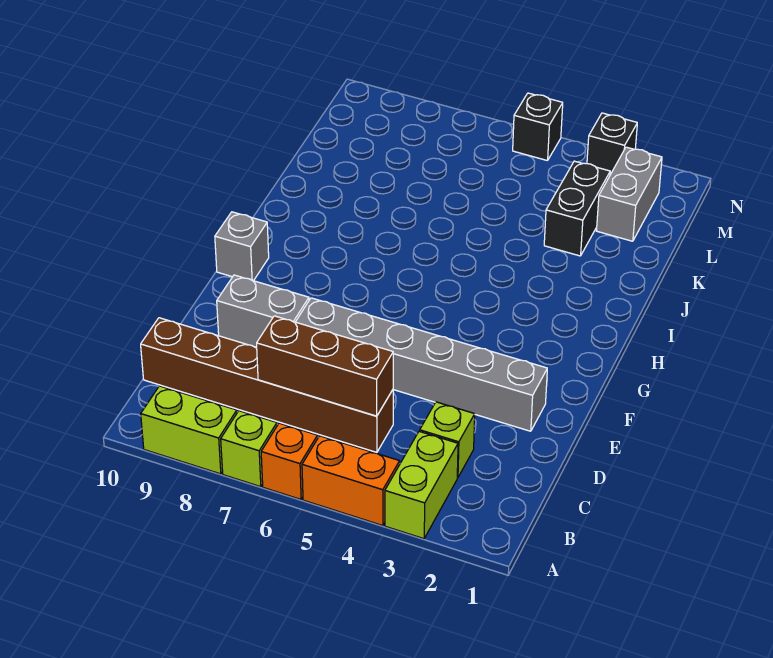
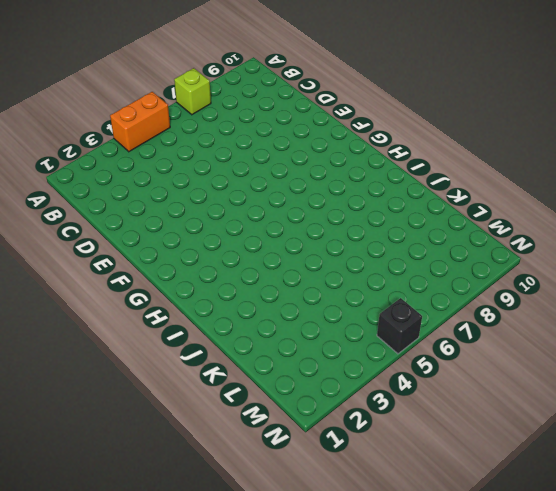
none -> lime brick A3:B3 level 1
none -> orange brick A6 level 1
none -> lime brick A8:A9 level 1

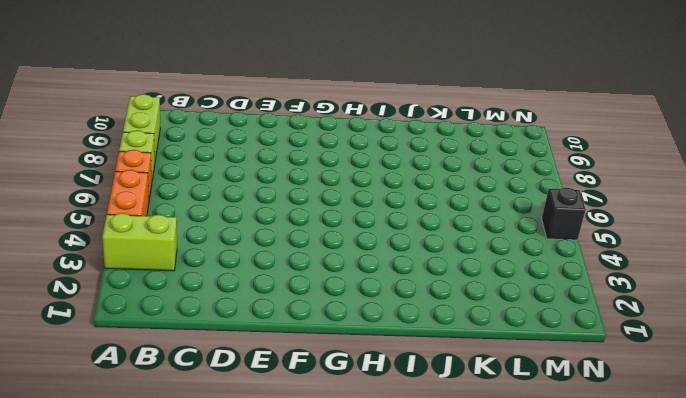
none -> lime brick C3 level 1
none -> brown brick C5:C10 level 1
none -> grey brick E2:E7 level 1

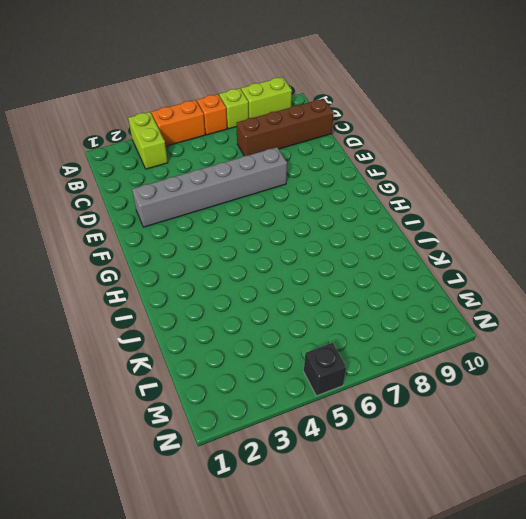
brown brick C7:C10 level 1 -> brown brick C5:C10 level 1
none -> lime brick C3 level 1
none -> grey brick E8:E9 level 1
none -> grey brick G10 level 1

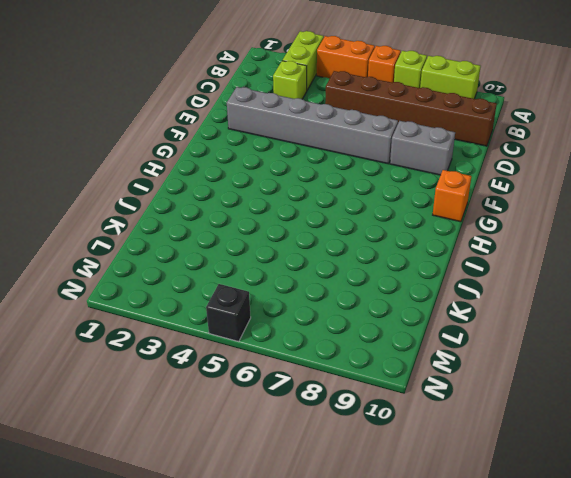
orange brick G10 level 1 -> grey brick G10 level 1
none -> black brick K3:L3 level 1
none -> grey brick L2:M2 level 1
none -> black brick N3 level 1

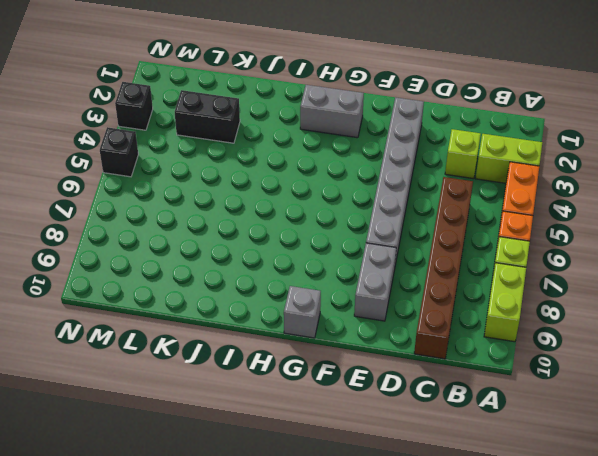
grey brick G2:H2 level 1 -> grey brick L2:M2 level 1
none -> brown brick C5:C7 level 2

